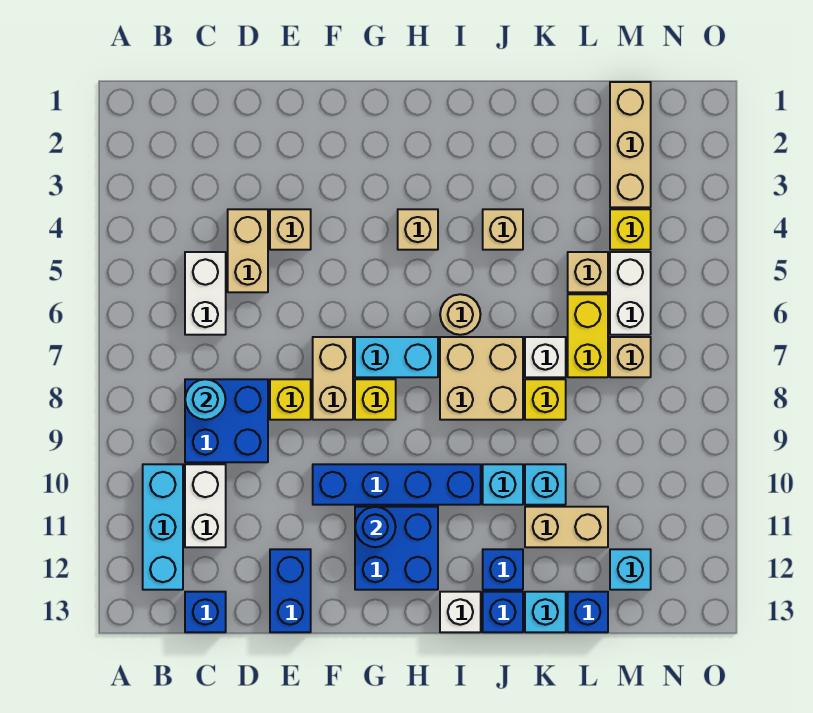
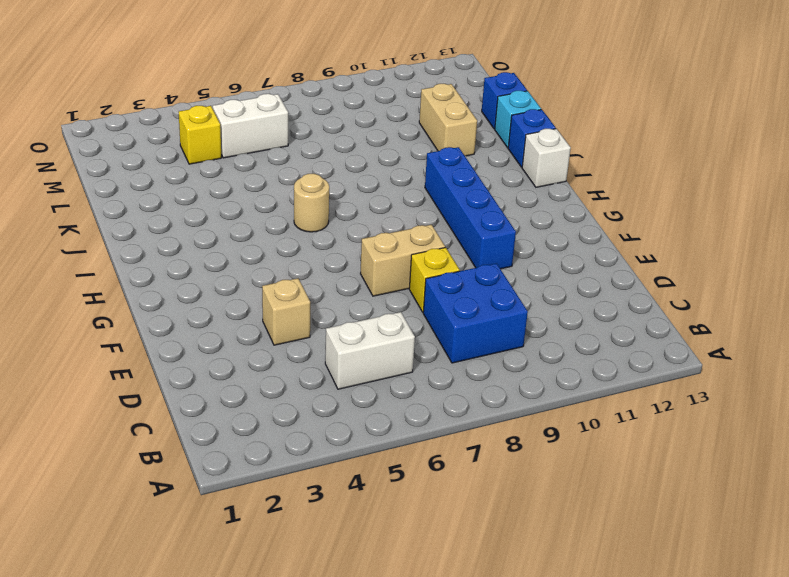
none -> cyan brick B10:B12 level 1
none -> white brick C10:C11 level 1
none -> blue brick C13 level 1
none -> tan brick D4:D5 level 1

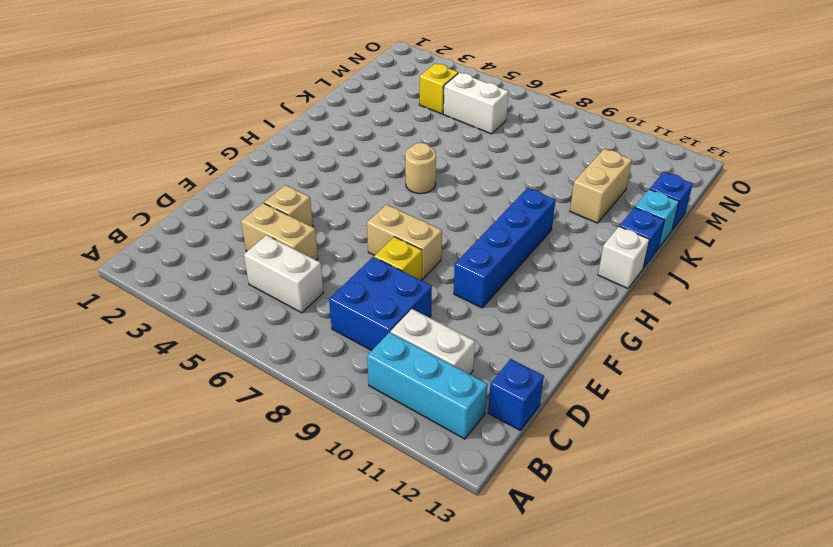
none -> blue brick E12:E13 level 1
none -> cyan brick G7:H7 level 1
none -> yellow brick G8 level 1
none -> blue brick G11:H12 level 1

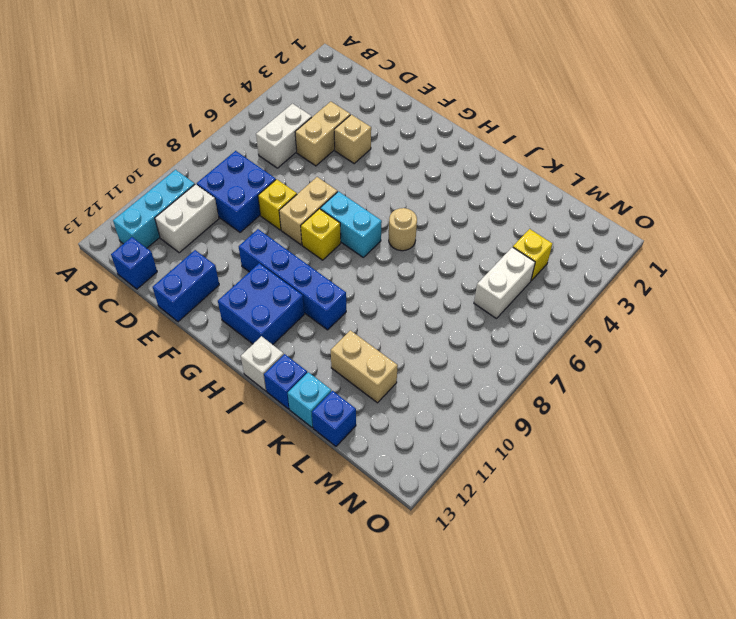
none -> tan brick H4 level 1
none -> tan brick I7:J8 level 1
none -> tan brick J4 level 1
none -> cyan brick J10 level 1

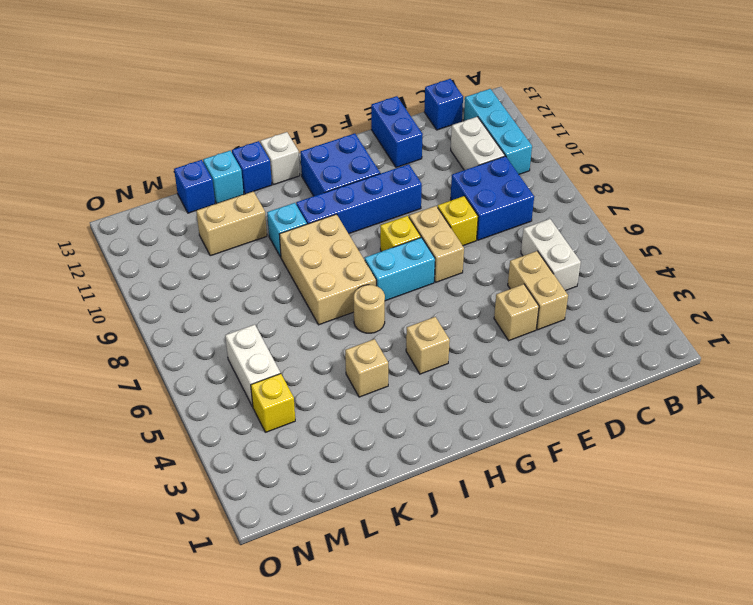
tan brick I7:J9 level 1 -> tan brick I7:J8 level 1
none -> blue brick J12 level 1
none -> white brick K7 level 1
none -> yellow brick K8 level 1
none -> cyan brick K10 level 1

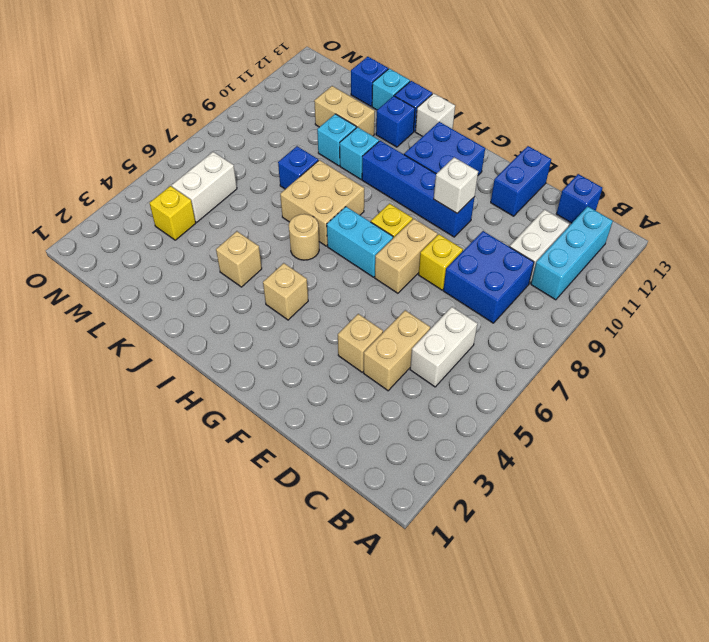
white brick F10 level 2 -> white brick K7 level 1
blue brick K8 level 1 -> yellow brick K8 level 1
none -> tan brick L5 level 1
none -> yellow brick L6:L7 level 1
none -> tan brick M1:M3 level 1
none -> tan brick M7 level 1

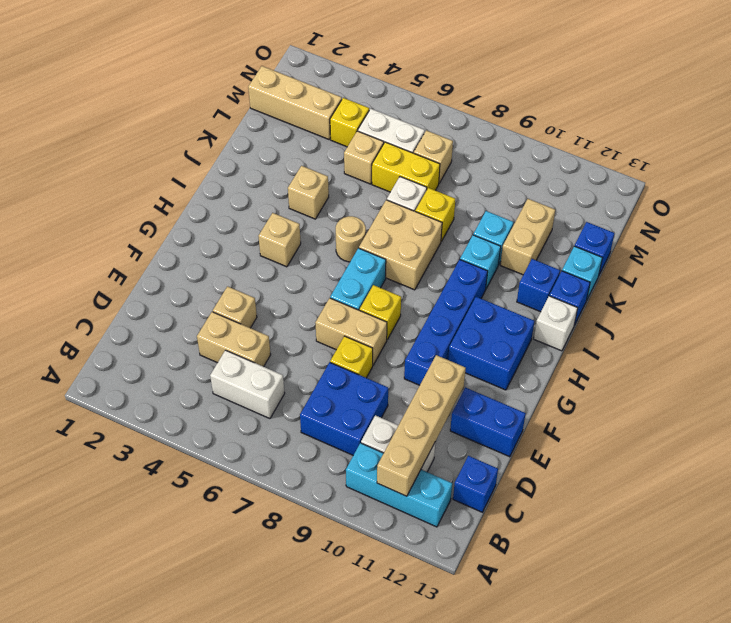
tan brick B11:E11 level 2 -> none
none -> cyan brick M12 level 1
none -> cyan round brick C8 level 2
none -> blue round brick G11 level 2

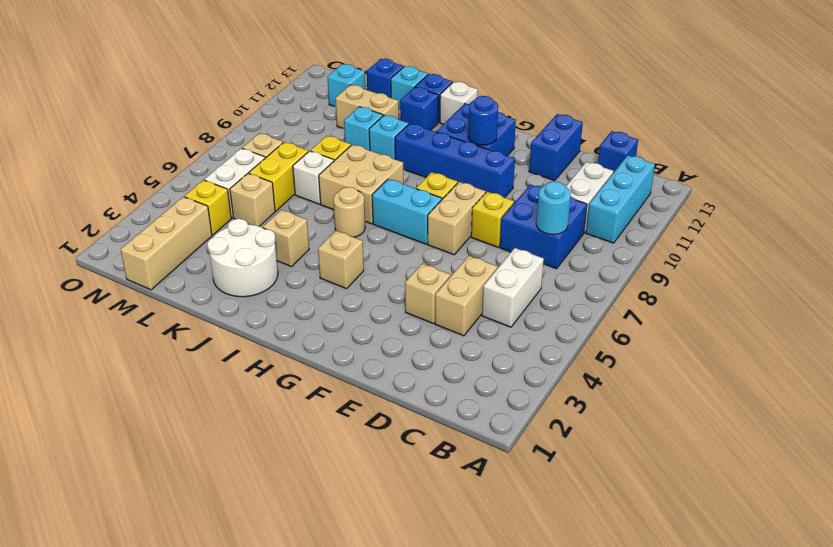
white round brick J2:K3 level 1 -> none

